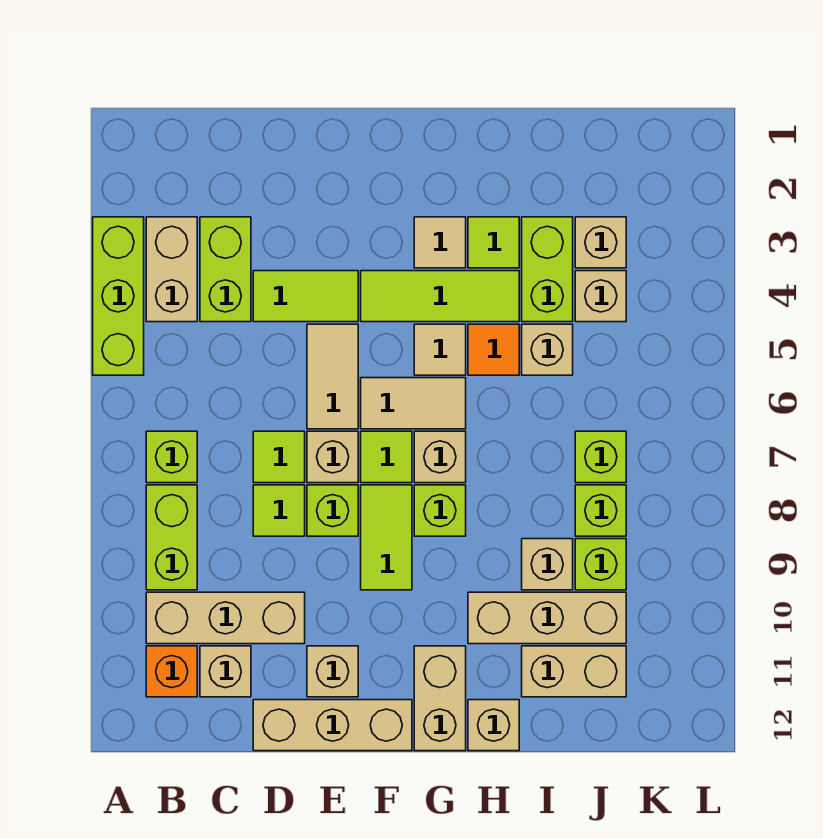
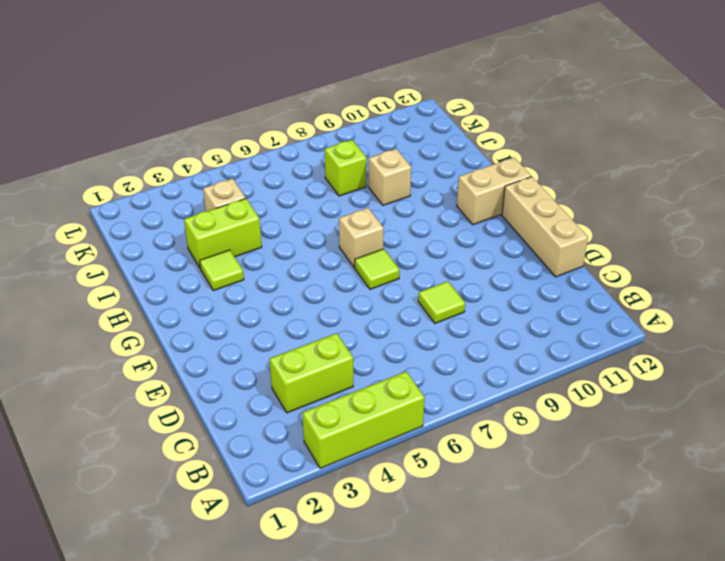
none -> tan brick B3:B4 level 1
none -> lime brick B7 level 1
none -> lime brick B8:B9 level 1
none -> tan brick B10:D10 level 1

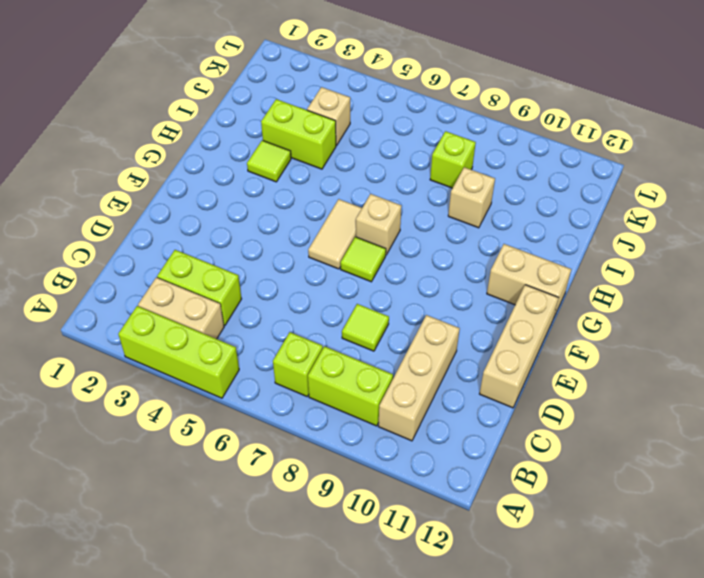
none -> orange brick B11 level 1
none -> tan brick C11 level 1
none -> lime tile D4:E4 level 1
none -> lime tile D7 level 1

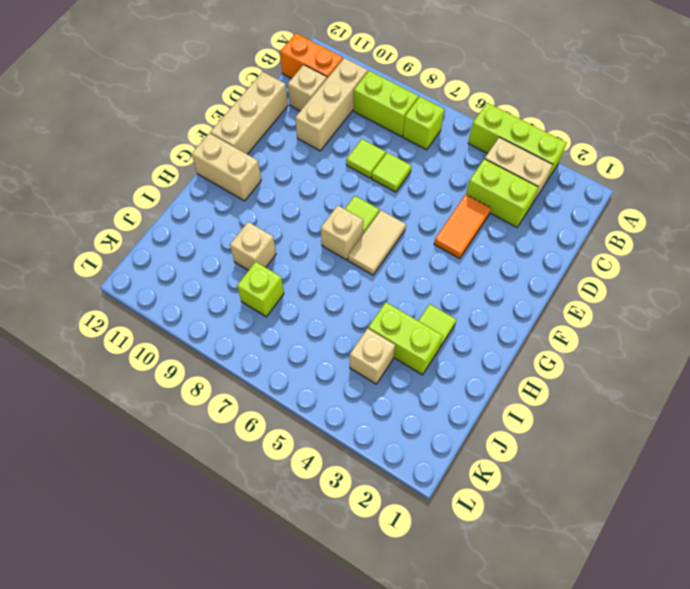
orange brick B11:B12 level 1 -> orange brick B11 level 1
orange tile D4:E4 level 1 -> lime tile D4:E4 level 1
none -> tan tile E5:E6 level 1
none -> tan brick E7 level 1
none -> lime brick E8 level 1
none -> tan brick E11 level 1

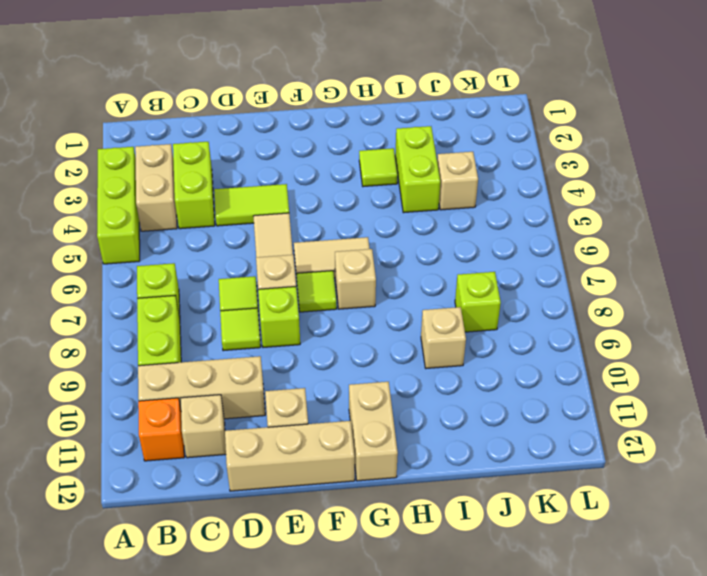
none -> lime tile F4:H4 level 1
none -> lime tile F8:F9 level 1
none -> tan tile G3 level 1
none -> tan tile G5 level 1

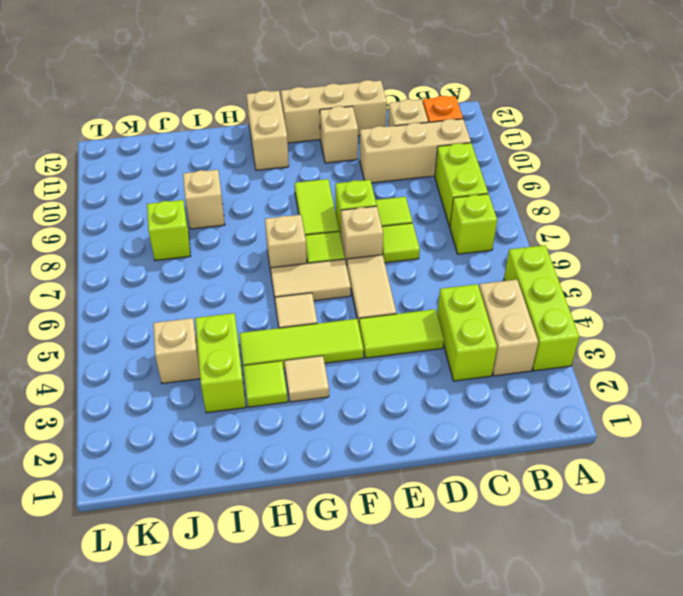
none -> lime brick G8 level 1
none -> orange tile H5 level 1
none -> tan brick H10:J10 level 1
none -> tan brick H12 level 1

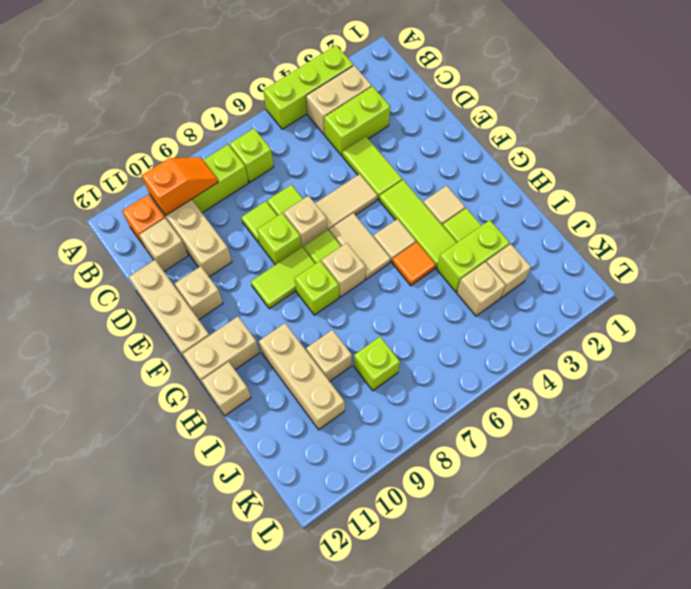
orange slope B9:B10 level 2 top 10 -> none
none -> tan brick I5 level 1
none -> tan brick I11:J11 level 1
none -> lime brick J7 level 1
none -> lime brick J9 level 1

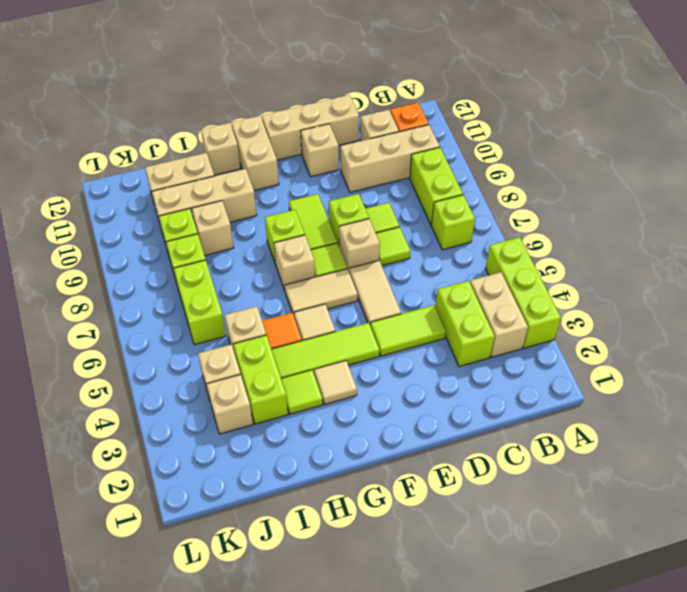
lime brick J6:J7 level 1 -> lime brick J7 level 1

